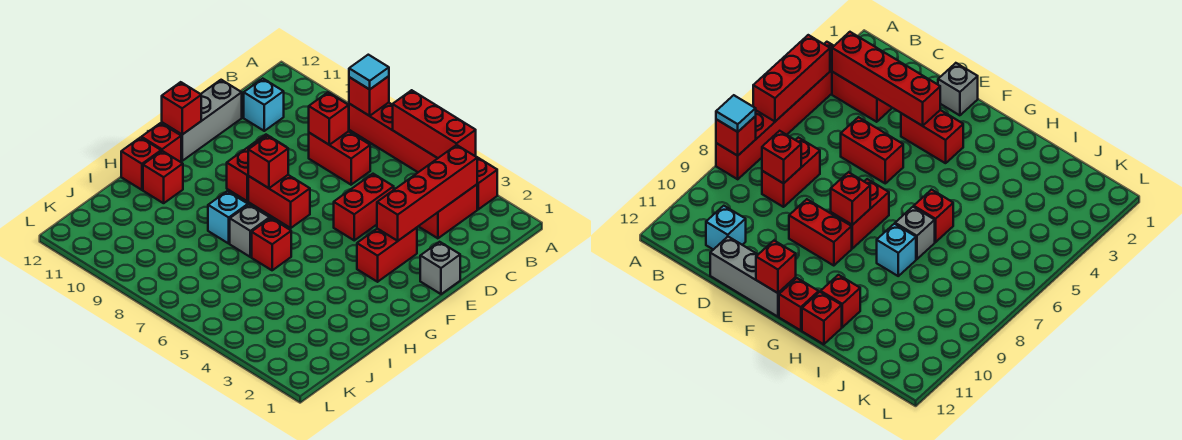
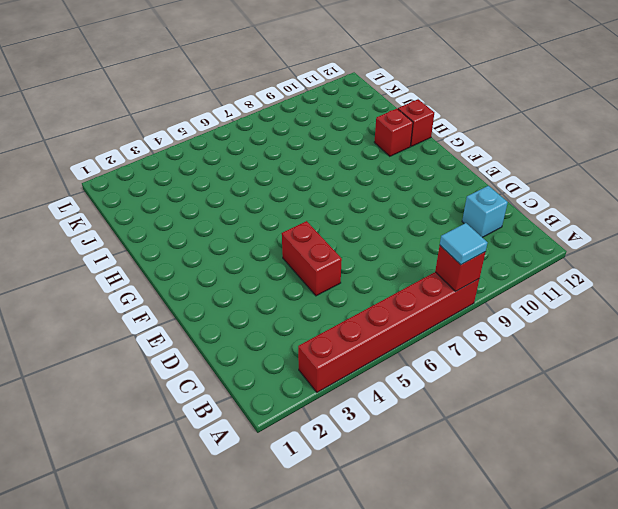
none -> red brick B3:C3 level 1
none -> red brick C7:C8 level 1
none -> grey brick D12:F12 level 1

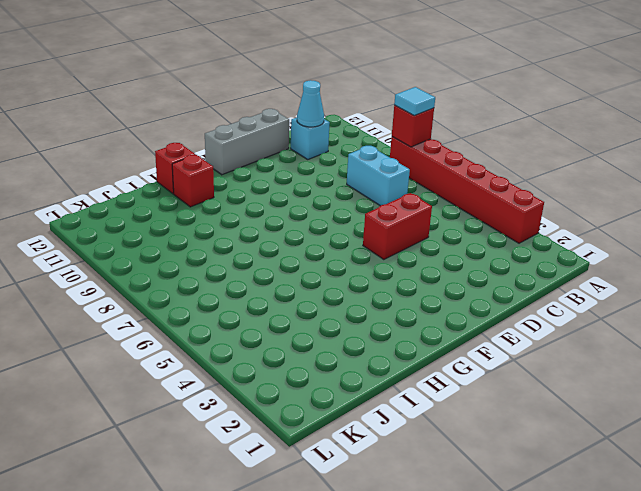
cyan brick C7:C8 level 1 -> red brick C7:C8 level 1
cyan cone C11 level 2 -> none
none -> red brick B3:C3 level 1
none -> grey brick E1 level 1
none -> red brick E3:F3 level 1

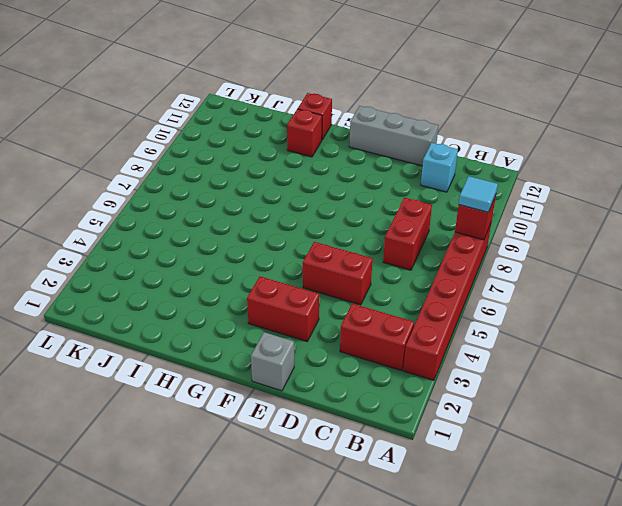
none -> red brick E9:F9 level 1
none -> red brick F7:F8 level 1
none -> red brick G12 level 1

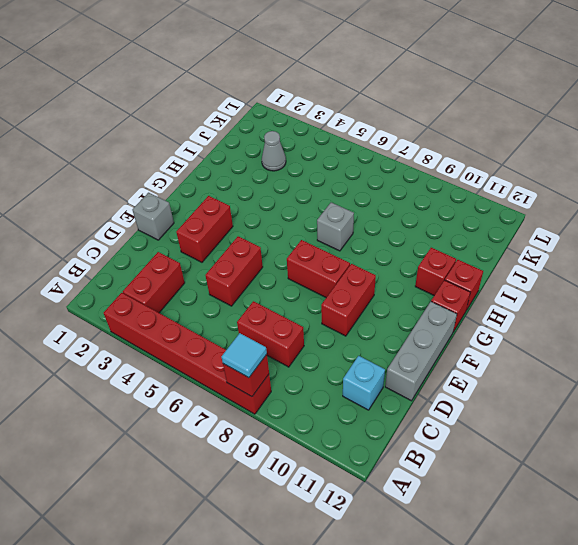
grey cone J3 level 1 -> none
none -> red brick H6 level 1
none -> cyan brick H8 level 1
none -> red brick A4:A6 level 2

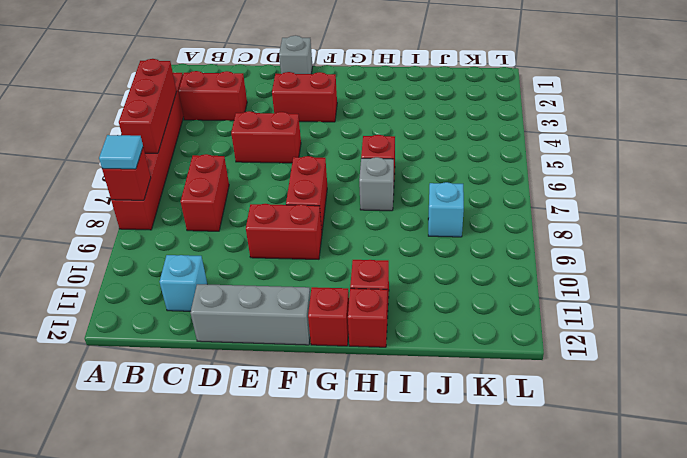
cyan brick J8 level 1 -> cyan brick H8 level 1
none -> red brick B3:E3 level 2
none -> red brick C8 level 2
none -> red brick F8 level 2

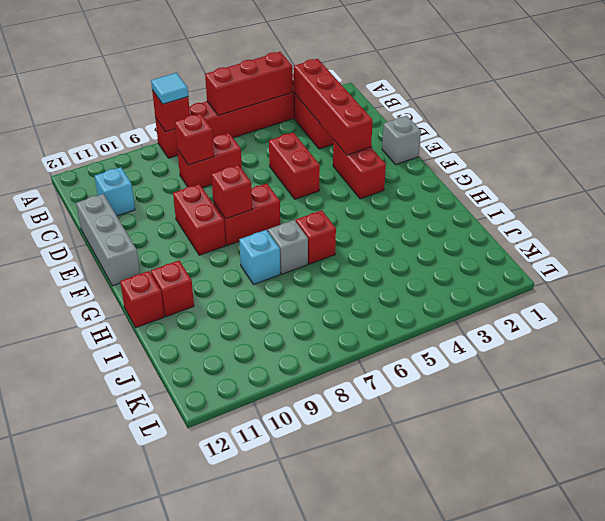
none -> red brick G12 level 1
none -> red brick F12 level 2

